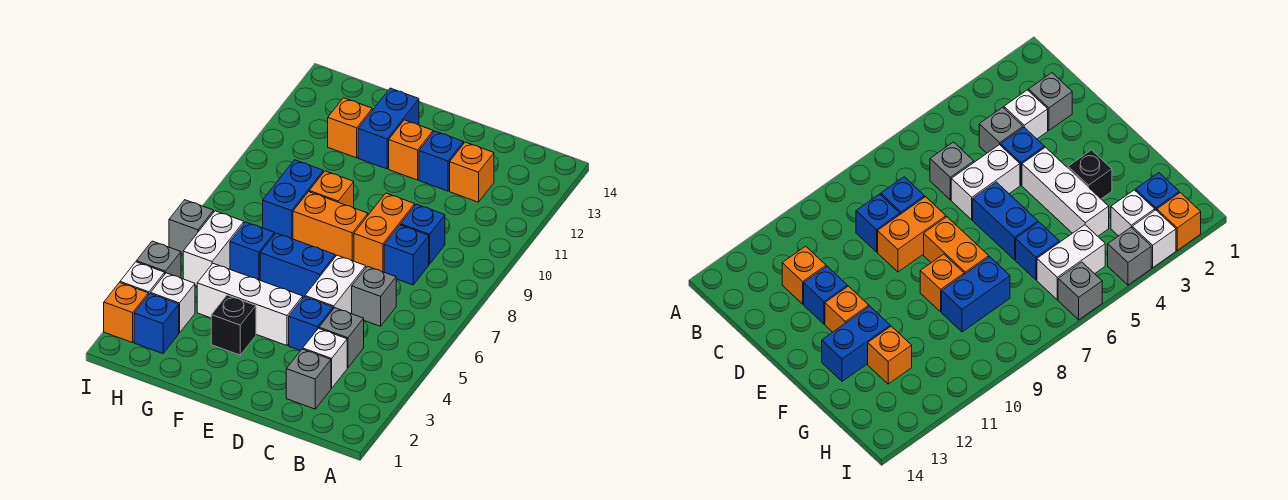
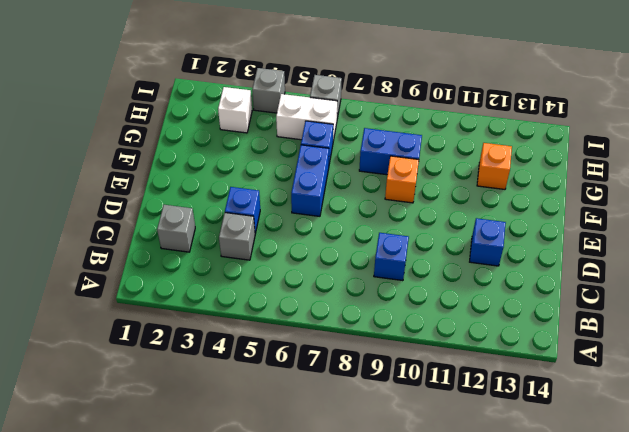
none -> white brick C3 level 1
none -> grey brick C6 level 1
none -> blue brick C8 level 1

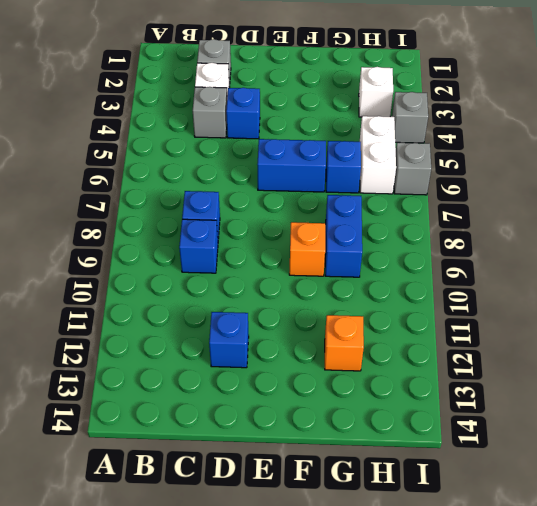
none -> grey brick C6 level 1
none -> orange brick C12 level 1
none -> white brick D5:D6 level 1

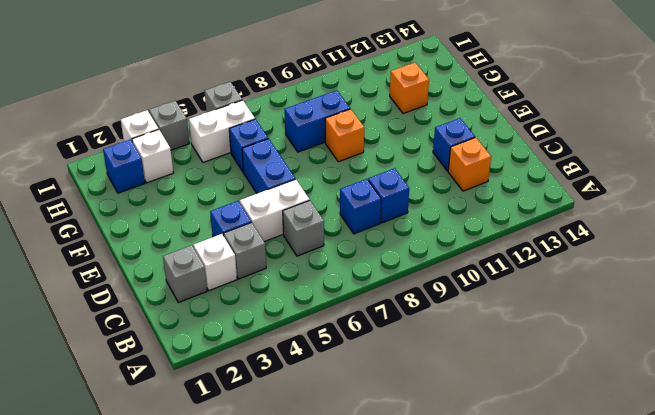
none -> orange brick D8:D9 level 1
none -> white brick E4:G4 level 1
none -> orange brick E8:F8 level 1

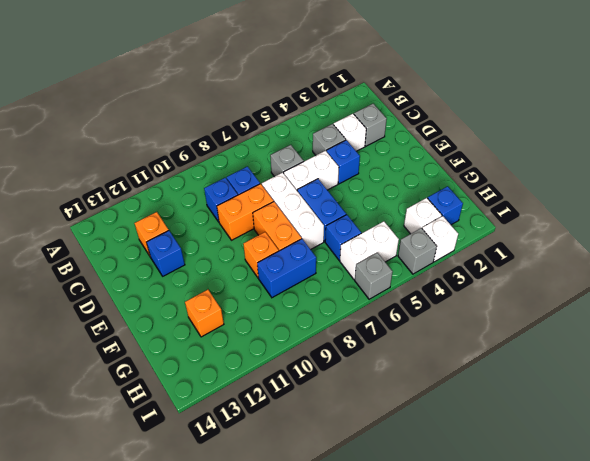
white brick D7:F7 level 1 -> white brick E4:G4 level 1
none -> orange brick E12 level 1
none -> black brick F3 level 1
none -> blue brick F12:F13 level 1

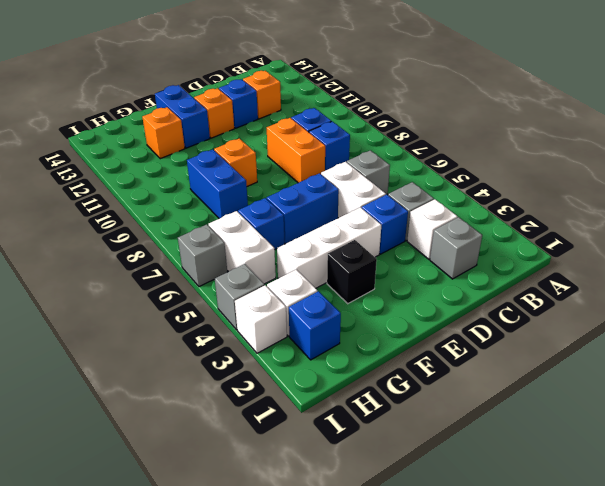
none -> orange brick E8:F8 level 1
none -> orange brick I2 level 1

